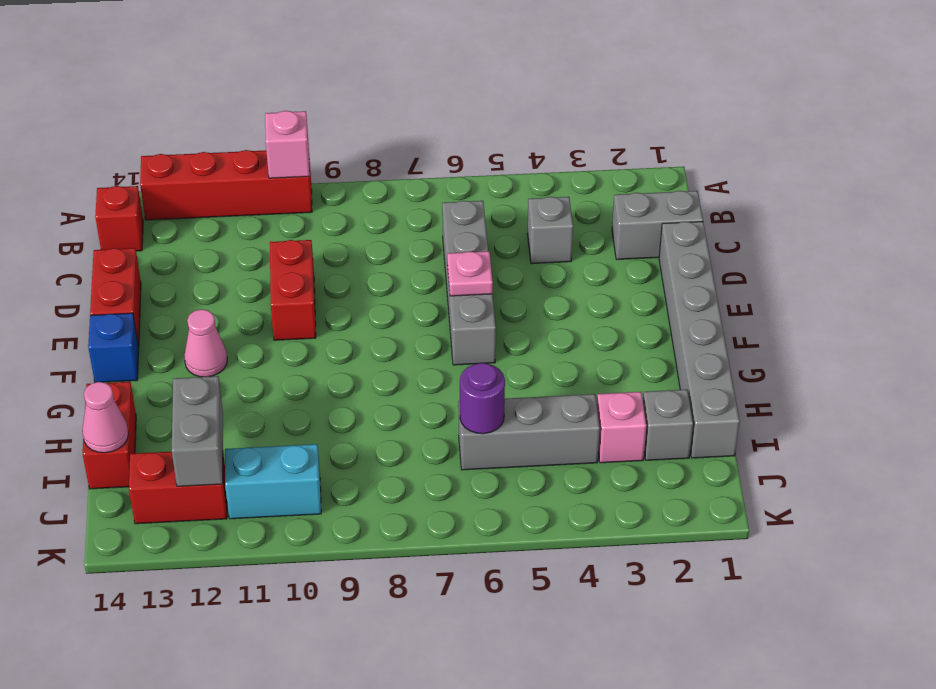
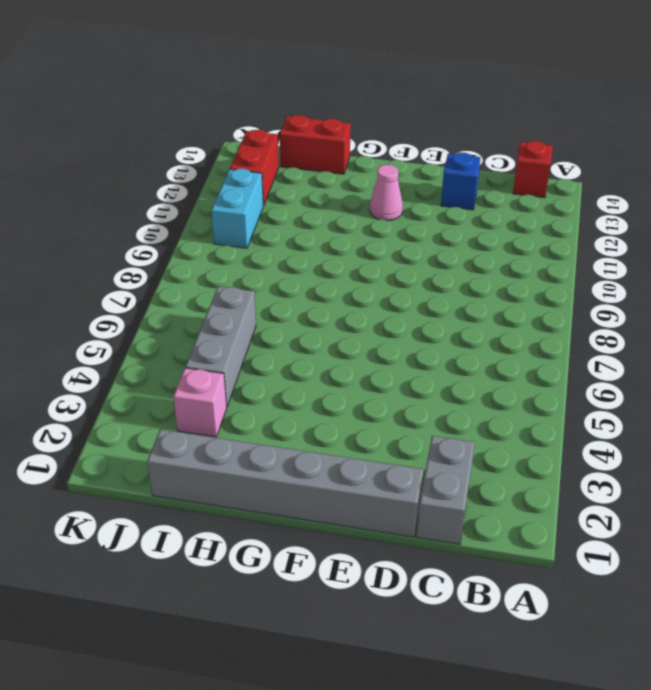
blue brick D13 level 1 -> blue brick F14 level 1
none -> red brick A10:A13 level 1
none -> grey brick C4 level 1
none -> grey brick C6:F6 level 1

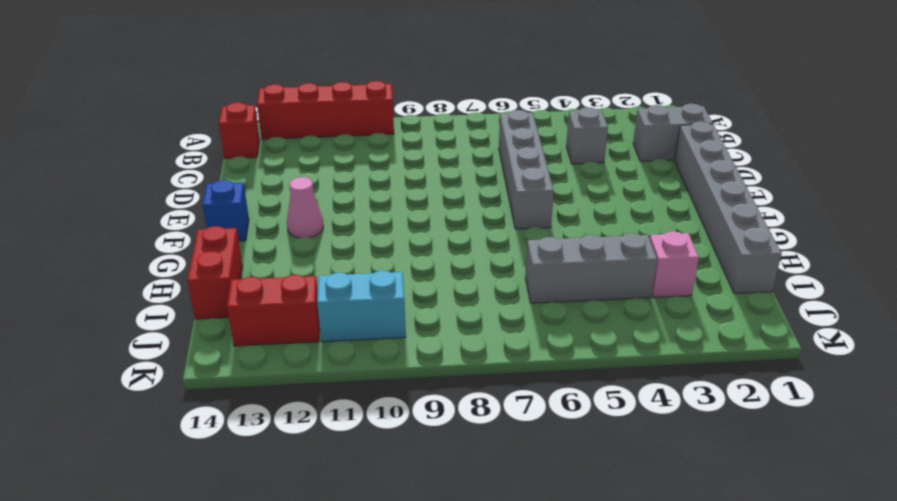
none -> red brick D10:E10 level 1
none -> red brick D14:E14 level 1
none -> grey brick I2 level 1

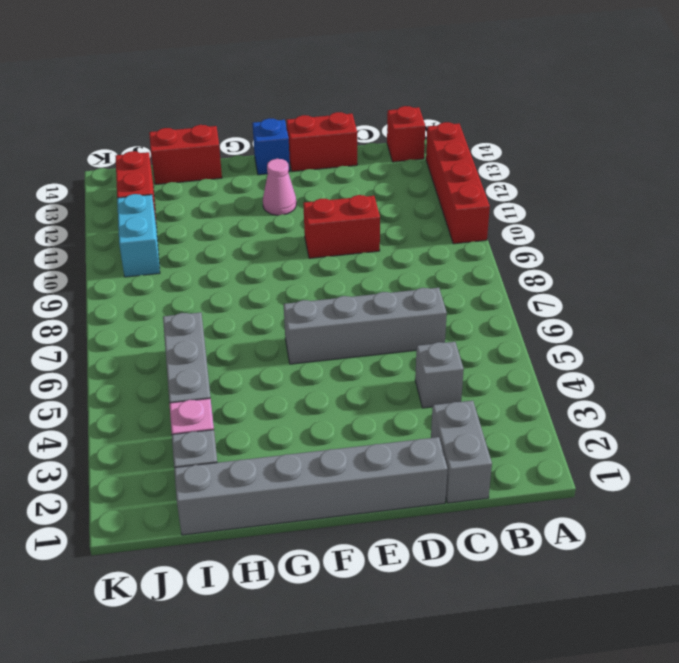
none -> pink brick A10 level 2
none -> pink plate E6 level 2
none -> purple round brick I6 level 2

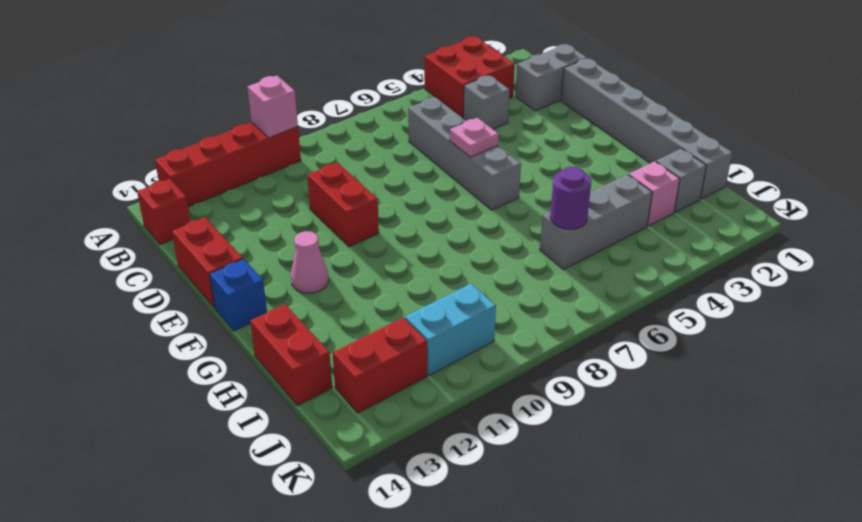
red brick A3:B4 level 1 -> none
none -> grey brick I12:J12 level 2
none -> pink cone I14 level 2

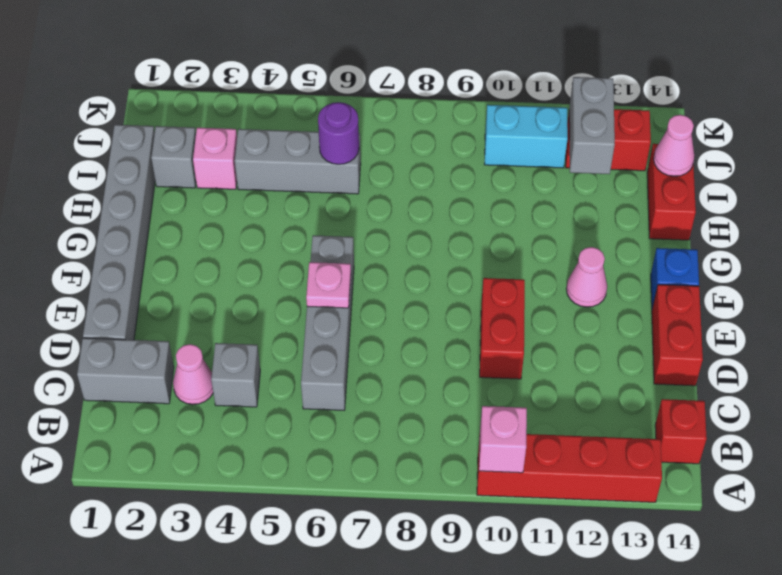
pink cone C3 level 1 -> none

